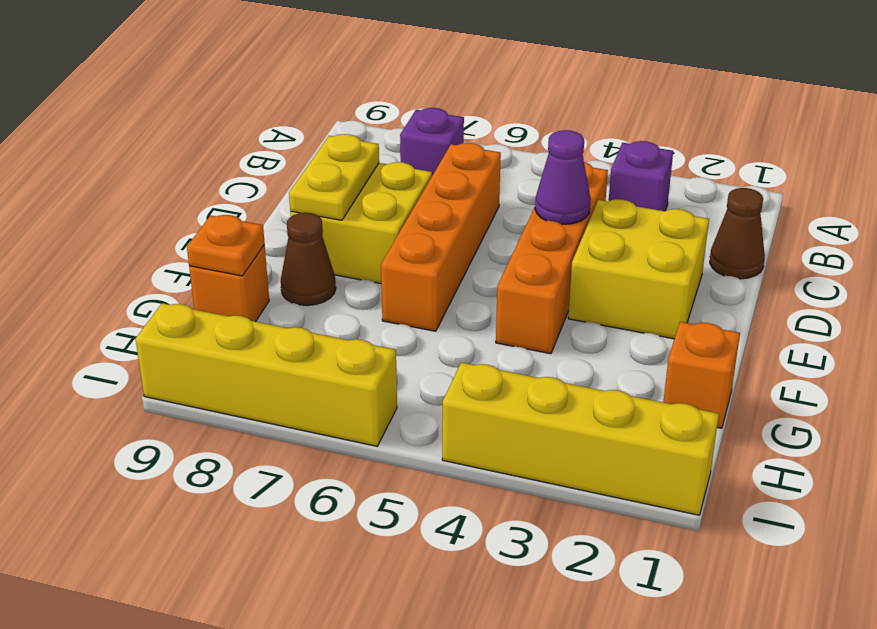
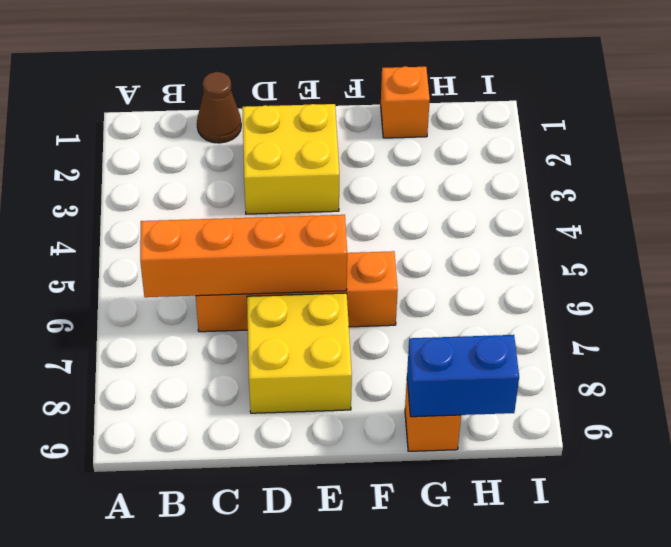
orange brick B6:E6 level 2 -> orange brick C4:F4 level 1
blue brick G9:H9 level 2 -> orange plate G9 level 2
none -> purple brick B3 level 1
none -> purple brick B7 level 1
none -> brown cone F8 level 1

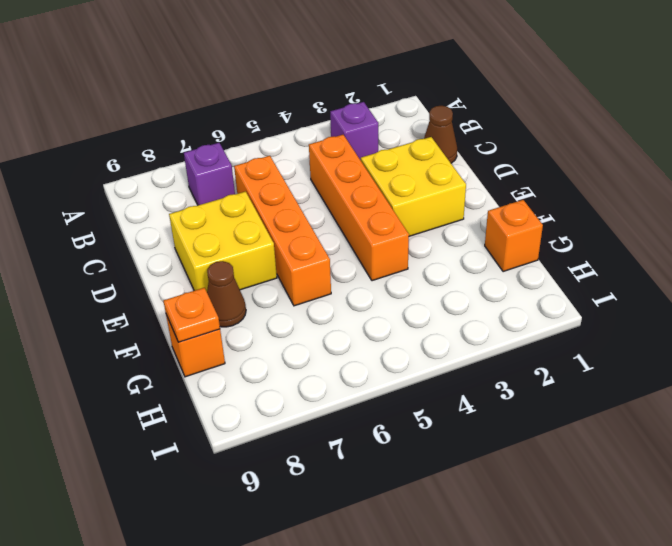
none -> yellow brick I1:I4 level 1
none -> yellow brick I6:I9 level 1
none -> purple cone D4 level 2

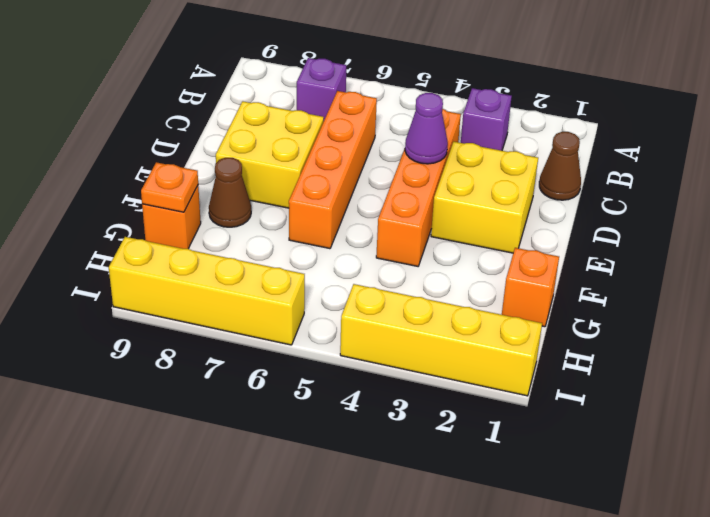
none -> yellow plate D8:E8 level 2

